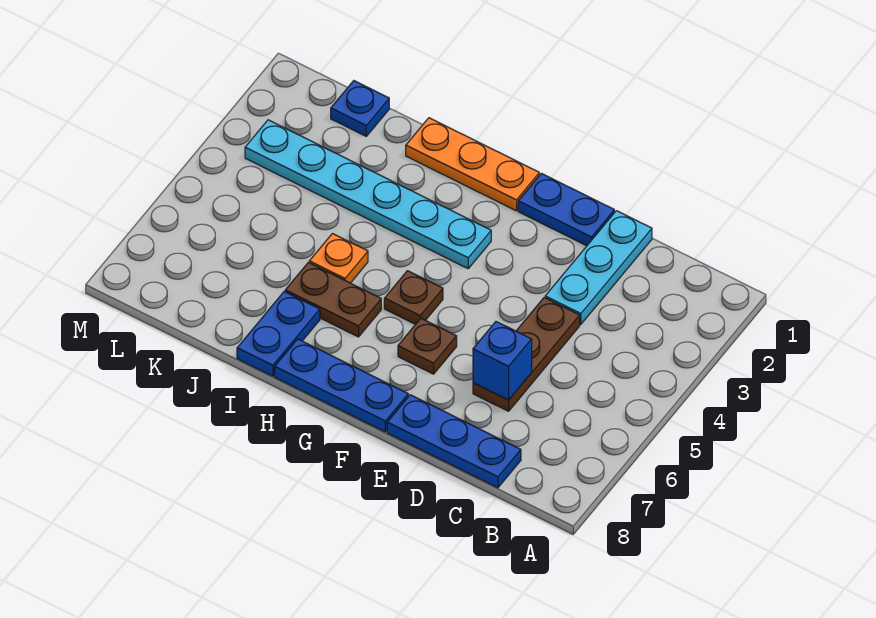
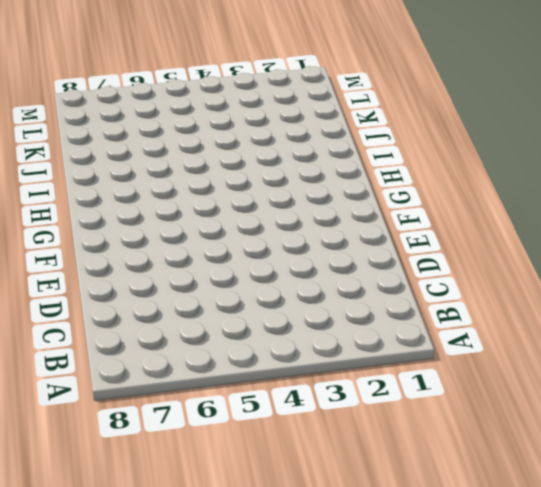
none -> blue plate C8:E8 level 1
none -> cyan plate D1:D3 level 1
none -> brown plate D4:D6 level 1

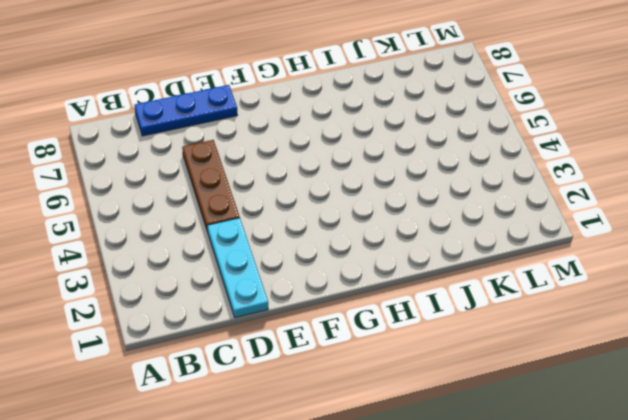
none -> blue plate E1:F1 level 1
none -> brown plate F6 level 1
none -> blue plate F8:H8 level 1

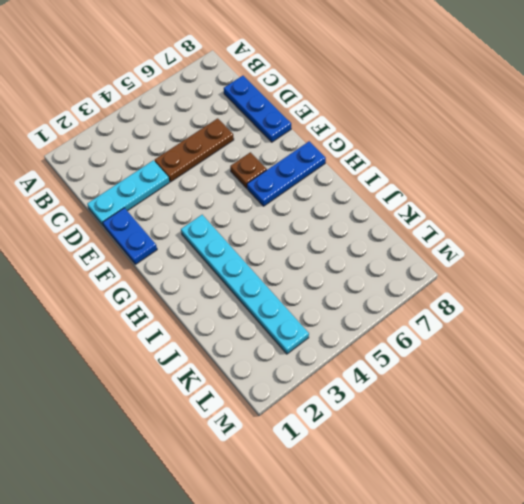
blue plate G6:G8 level 1 -> blue plate F8:H8 level 1
none -> orange plate G1:I1 level 1
none -> brown plate G5 level 1
none -> brown plate H6:I6 level 1

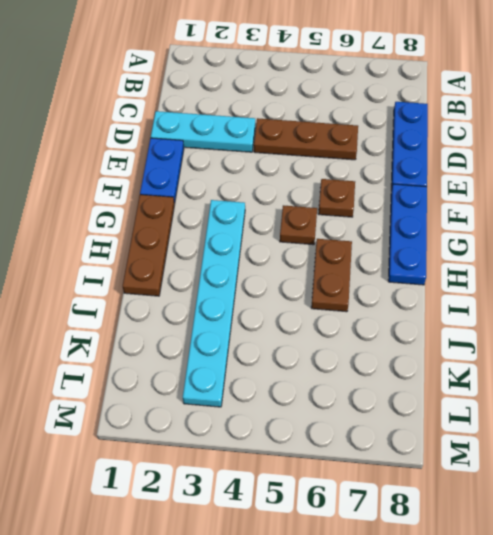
brown plate G1:I1 level 1 -> orange plate G1:I1 level 1
none -> orange plate I5 level 1
none -> blue plate I7:I8 level 1
none -> blue plate K1 level 1

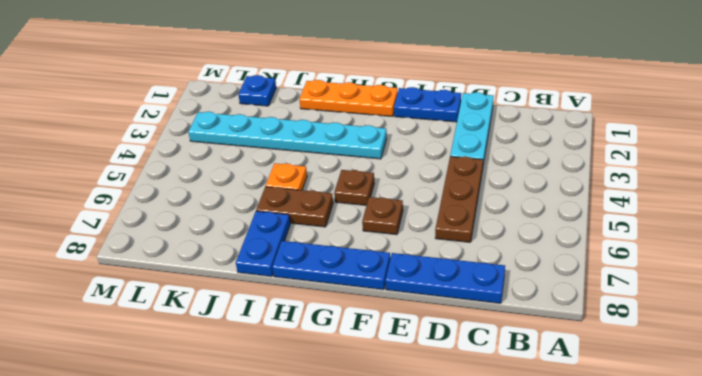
none -> blue brick D6 level 2

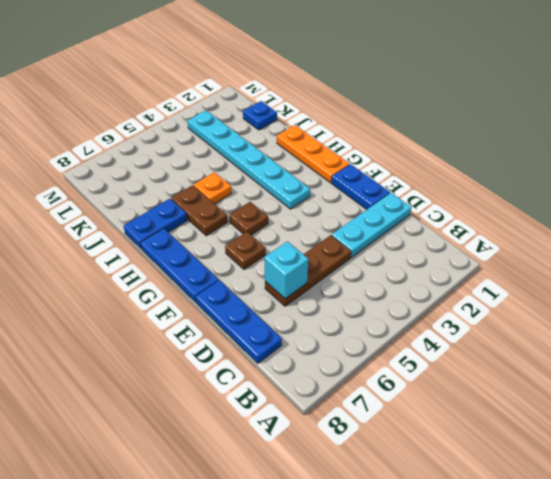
cyan brick D6 level 2 -> blue brick D6 level 2

